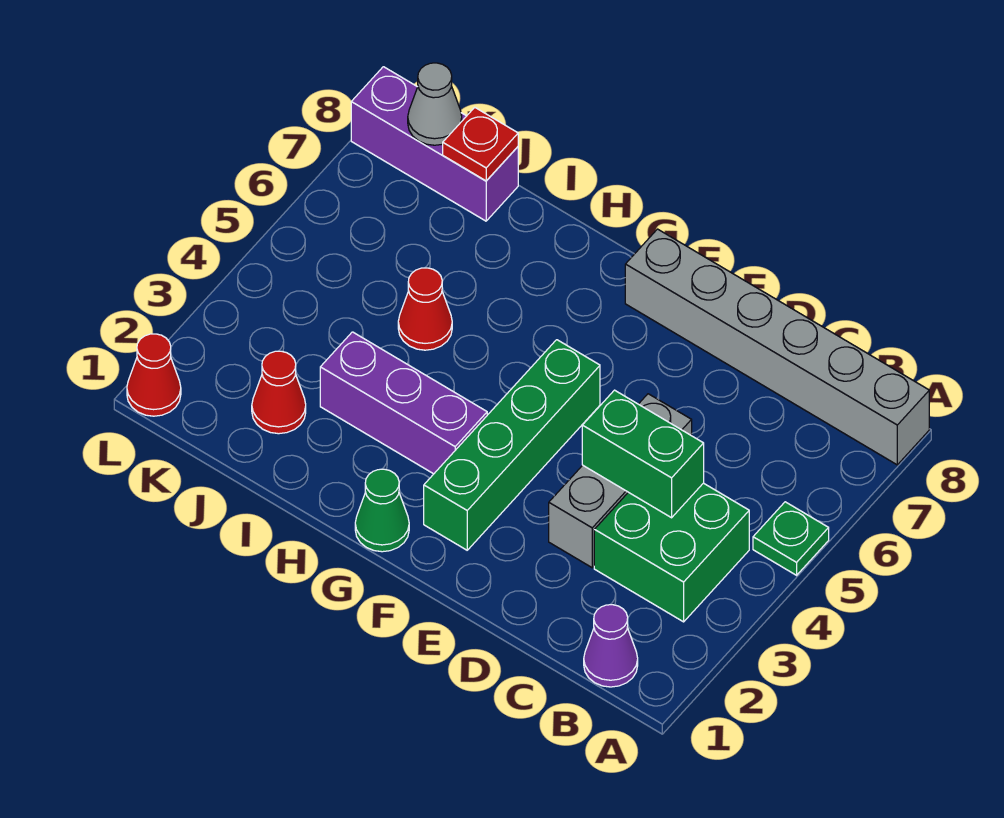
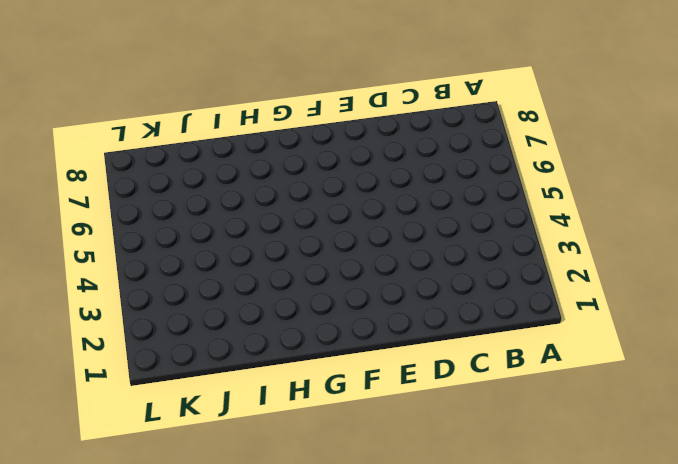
none -> green plate A5 level 1
none -> grey brick A8:F8 level 1
none -> purple cone B1 level 1

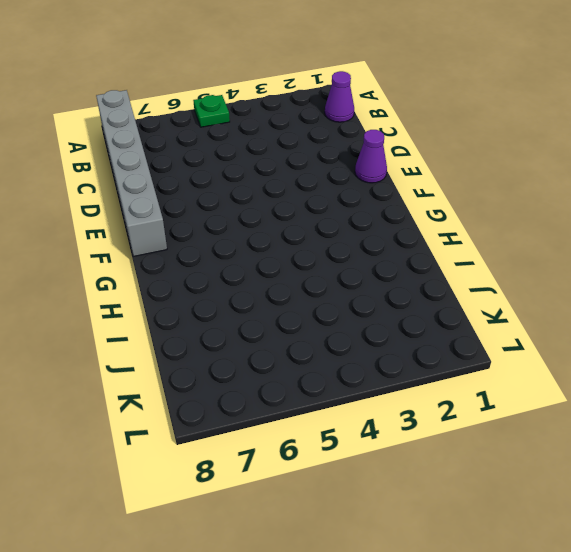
purple cone E1 level 1 -> none
none -> green brick B3:C4 level 1
none -> grey brick D3:D5 level 1
none -> green brick F2:F5 level 1

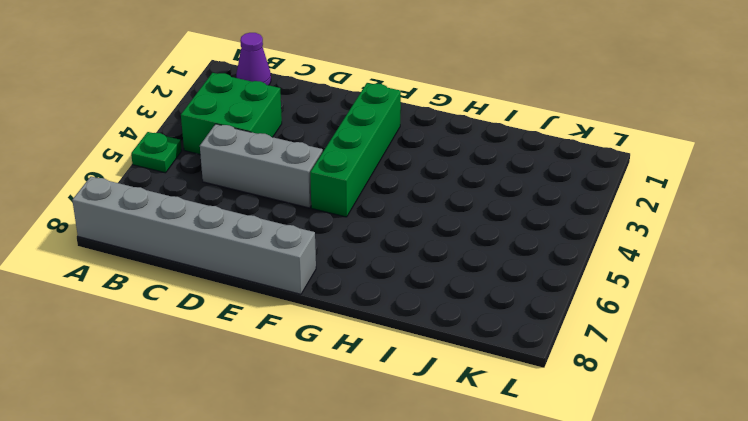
grey brick C5:E5 level 1 -> grey brick D3:D5 level 1
none -> green cone G1 level 1
none -> purple brick G3:I3 level 1
none -> red cone I5 level 1

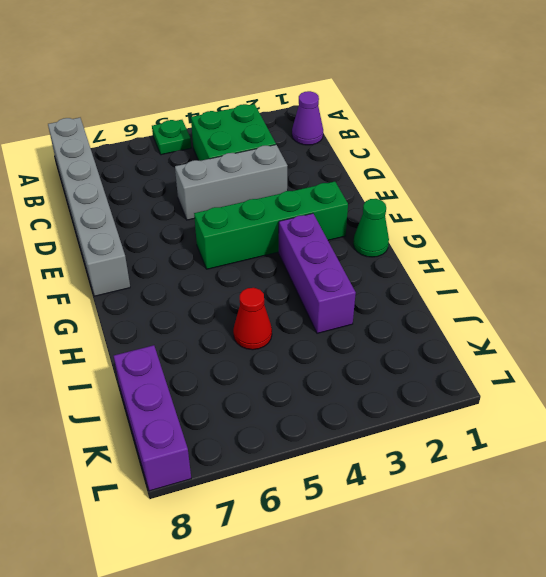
none -> red cone J2 level 1
none -> red cone L1 level 1
none -> green brick C4:D4 level 2

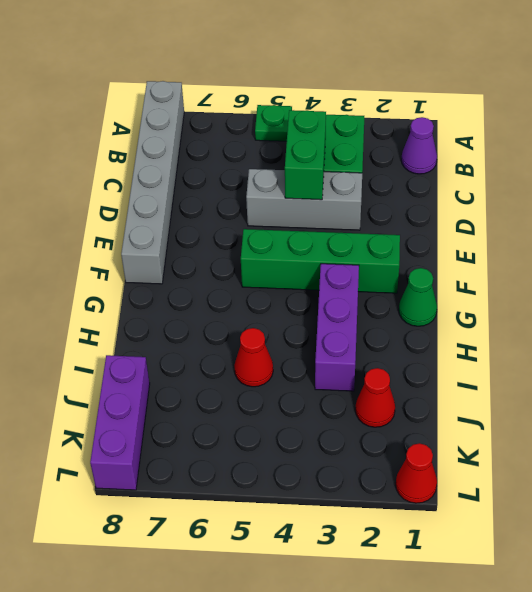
none -> red plate J8 level 2
none -> grey cone K8 level 2

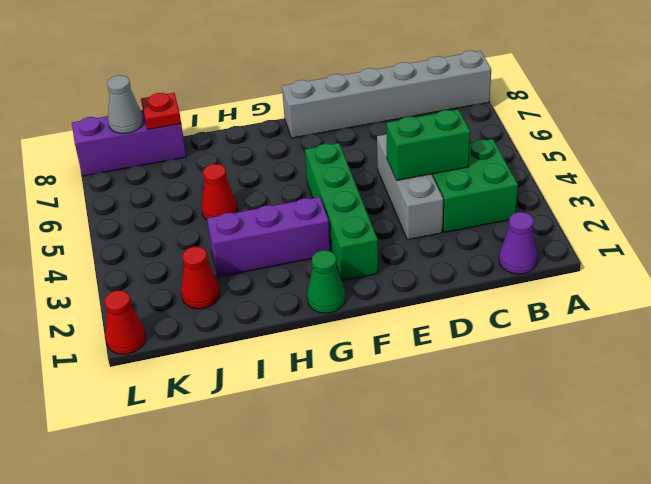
none -> green plate A5 level 1

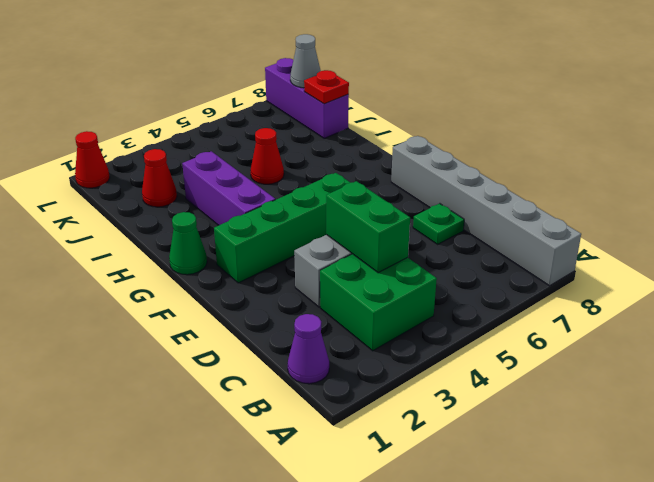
green plate D7 level 1 -> green plate A5 level 1

